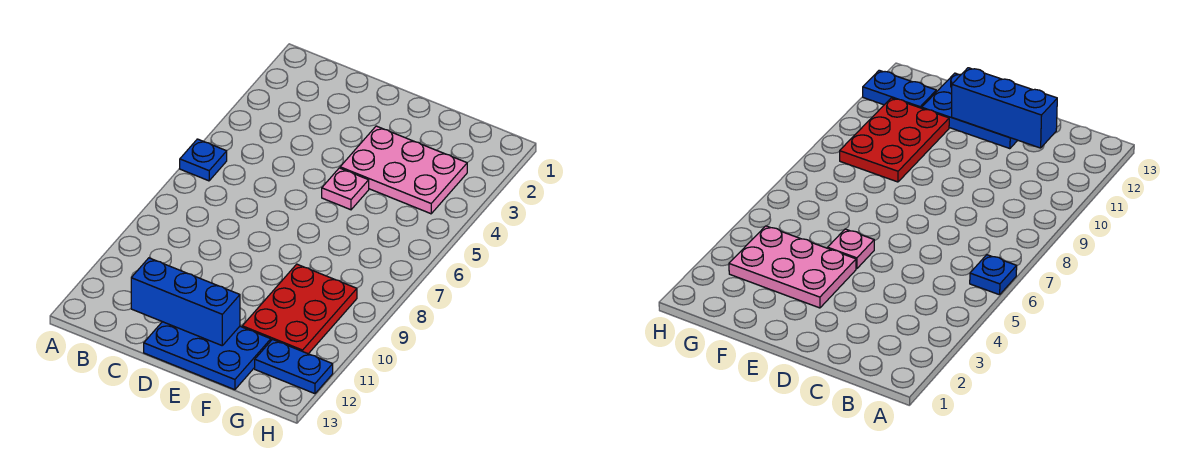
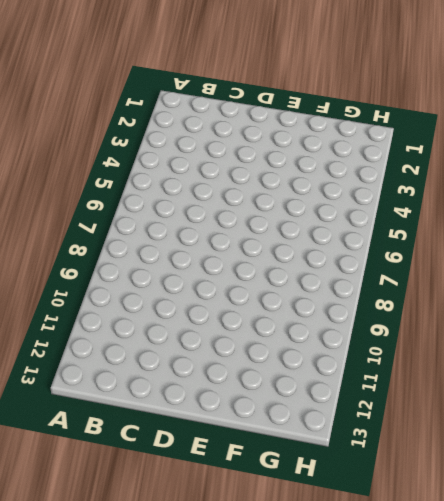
none -> blue plate A6 level 1
none -> blue plate D12:F13 level 1

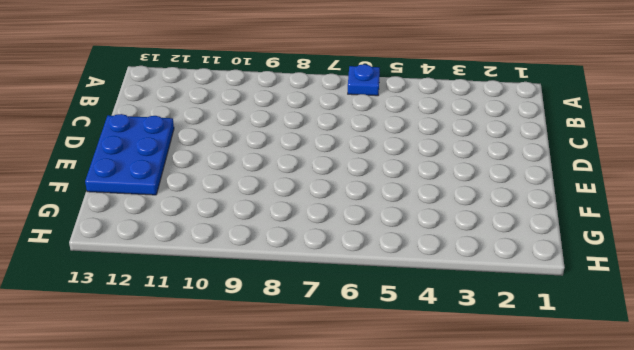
none -> pink plate E3:G4 level 1
none -> pink plate E5 level 1

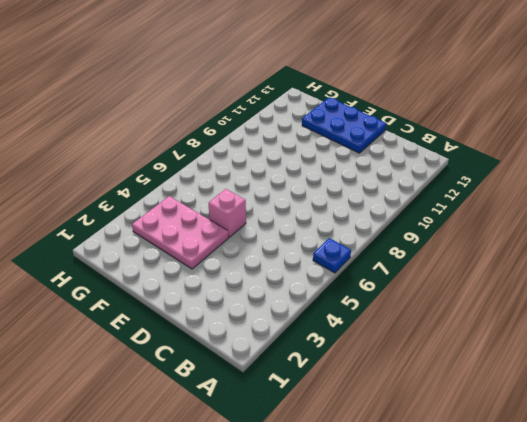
pink brick E5 level 1 -> pink plate E5 level 1
none -> red plate F9:G11 level 1
none -> blue plate G12:H12 level 1

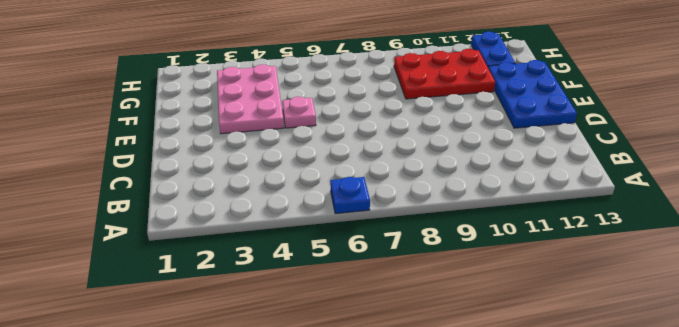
none -> blue brick C12:E12 level 2

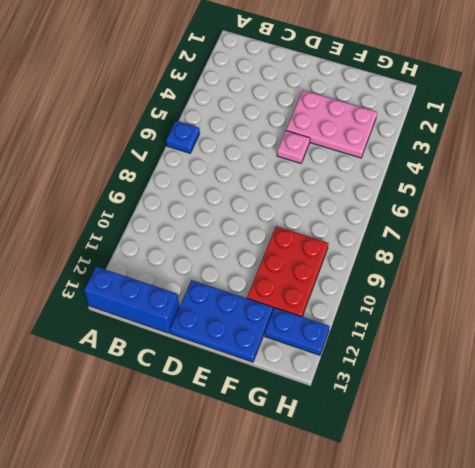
blue brick A13:C13 level 1 -> blue brick C12:E12 level 2

